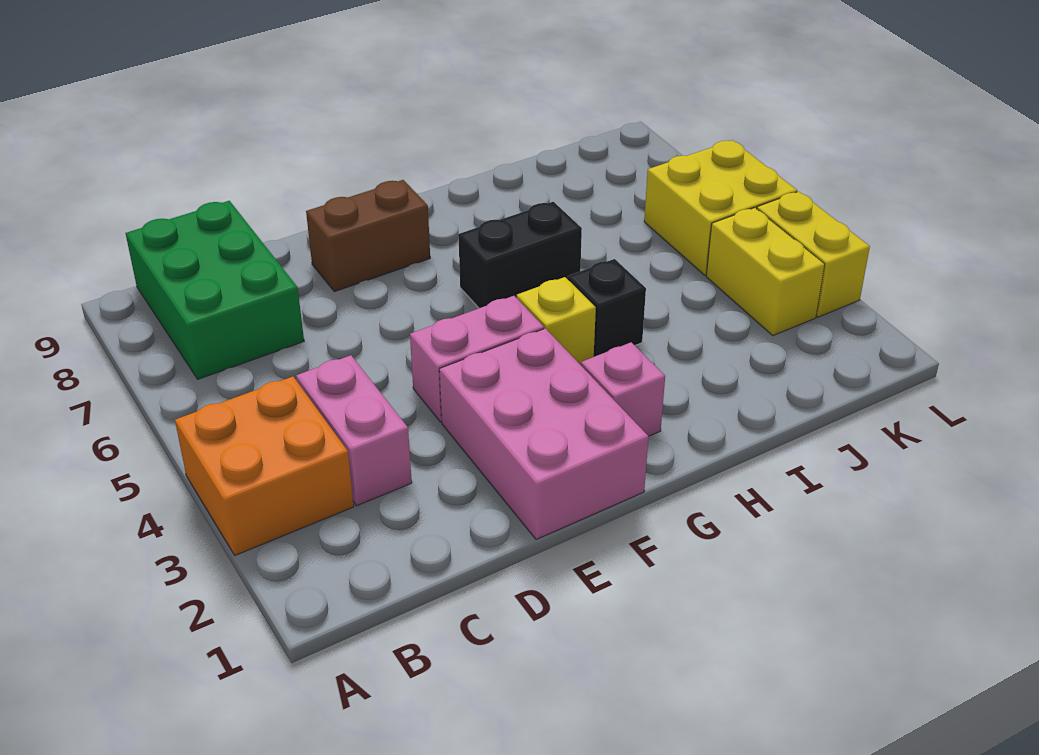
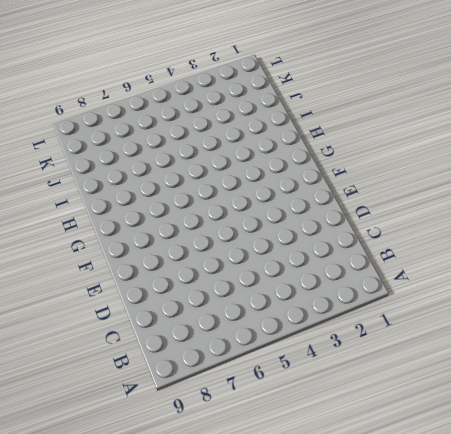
none -> orange brick A3:B4 level 1
none -> green brick B7:C9 level 1
none -> pink brick C3:C4 level 1

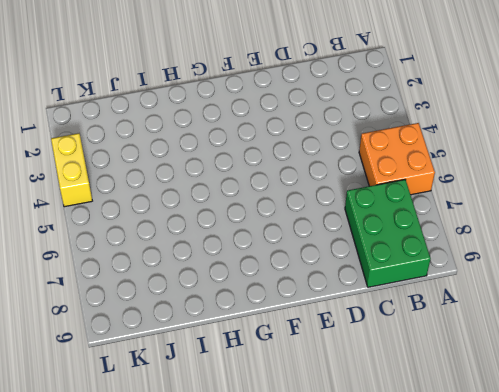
orange brick A5:B6 level 1 -> orange brick A3:B4 level 1
none -> pink brick C3:C4 level 1
none -> pink brick E1:F3 level 1
none -> pink brick E4:F4 level 1

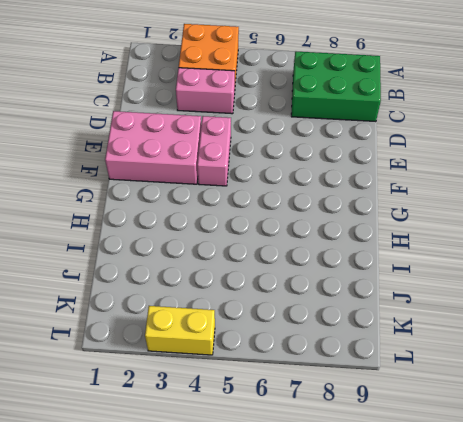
none -> brown brick E8:F8 level 1
none -> pink brick G2 level 1
none -> yellow brick G4 level 1

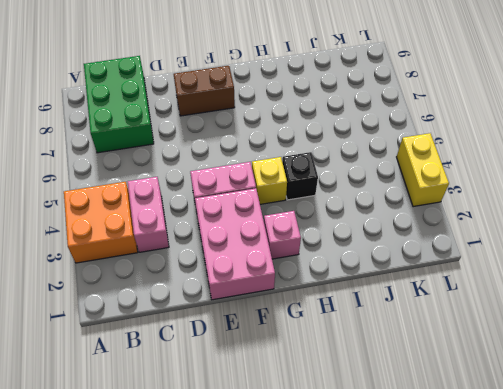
none -> black brick G6:H6 level 1
none -> yellow brick K3:K4 level 1
none -> yellow brick K5:L6 level 1

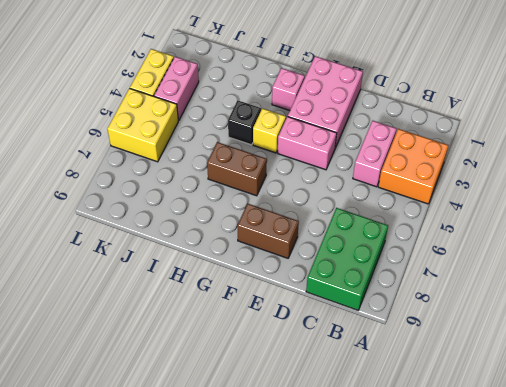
brown brick G6:H6 level 1 -> black brick G6:H6 level 1
pink brick K3:K4 level 1 -> yellow brick K3:K4 level 1

